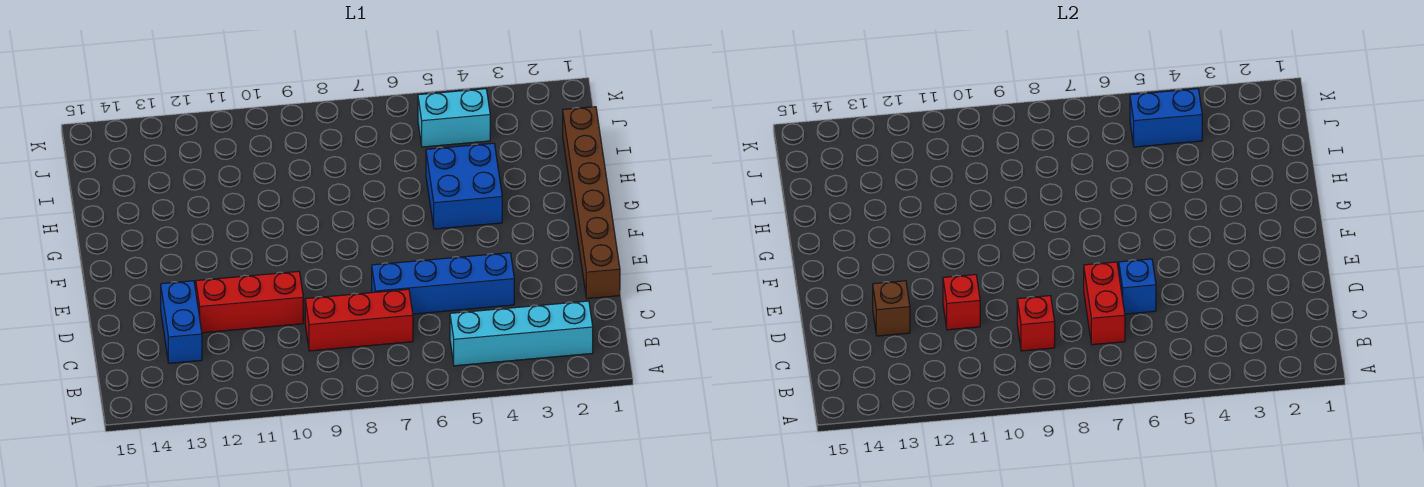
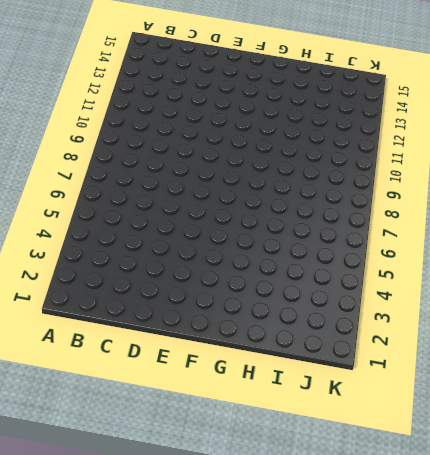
none -> cyan brick B2:B5 level 1
none -> red brick C7:C9 level 1
none -> blue brick C13:D13 level 1

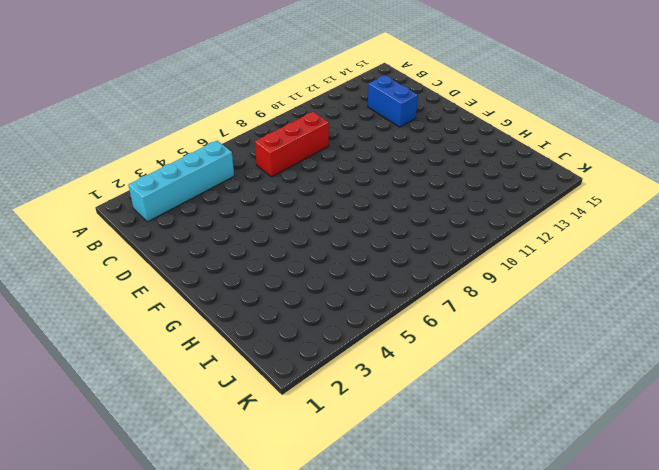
none -> brown brick D1:I1 level 1
none -> blue brick D4:D7 level 1
none -> red brick D10:D12 level 1

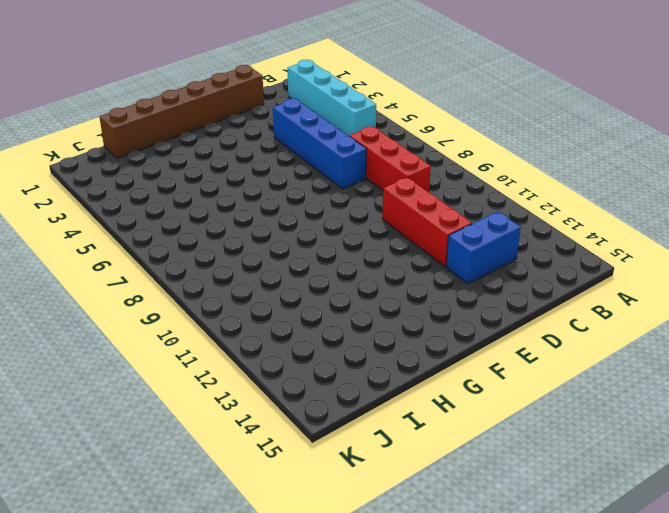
none -> blue brick G4:H5 level 1
none -> cyan brick J4:J5 level 1
none -> red brick C7:D7 level 2

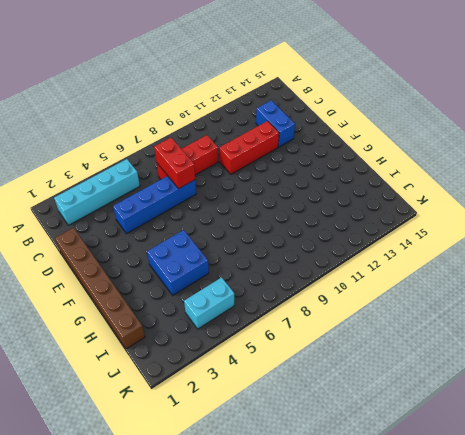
none -> red brick C9 level 2
none -> blue brick D6 level 2
none -> red brick D11 level 2

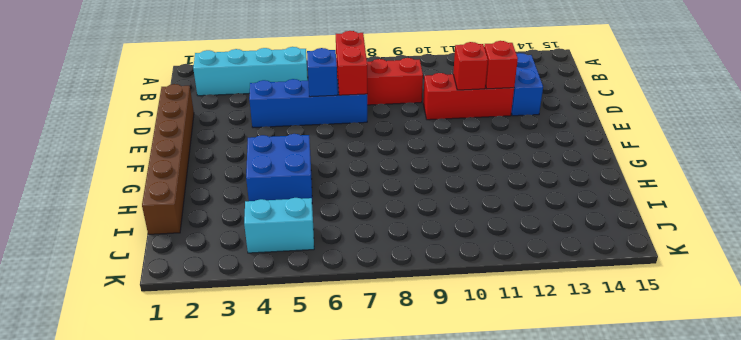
red brick D12 level 2 -> red brick C9 level 2
none -> brown brick D13 level 2
none -> blue brick J4:J5 level 2

